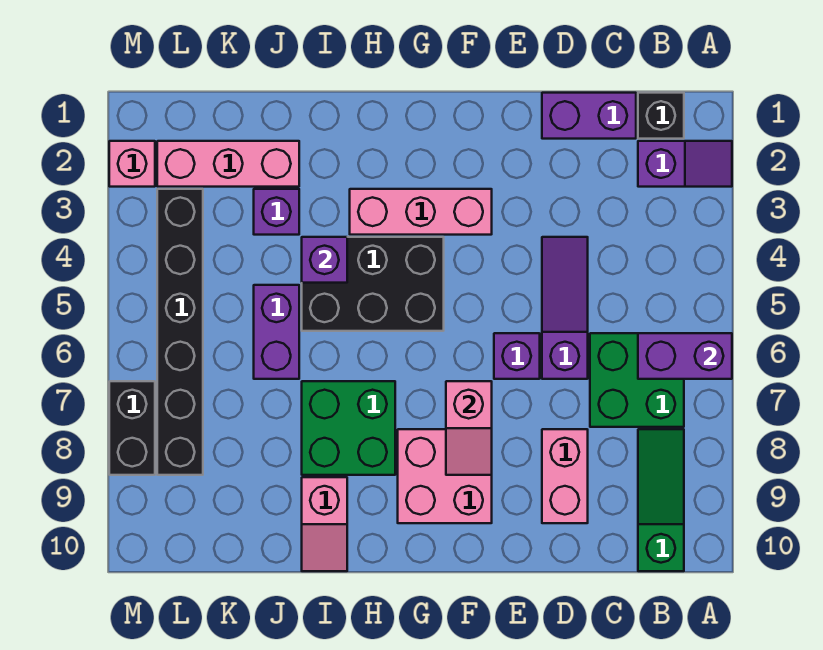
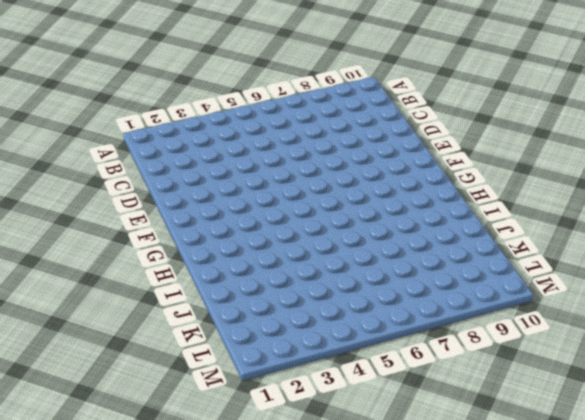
none -> purple slope A2:B2 level 1 top B
none -> black brick B1 level 1
none -> green brick B6:C7 level 1

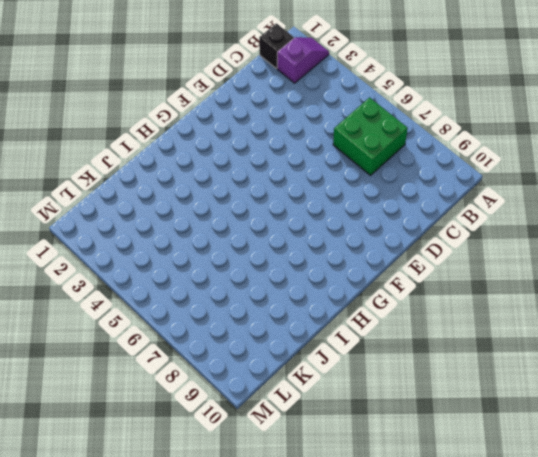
none -> green slope B8:B10 level 1 top 10
none -> purple brick C1:D1 level 1
none -> purple slope D4:D6 level 1 top 6

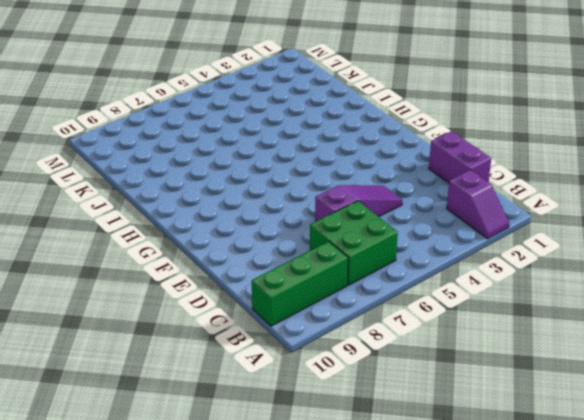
green brick B8:B10 level 1 -> green slope B8:B10 level 1 top 10
none -> black brick B1 level 1
none -> pink brick D8:D9 level 1
none -> purple brick E6 level 1

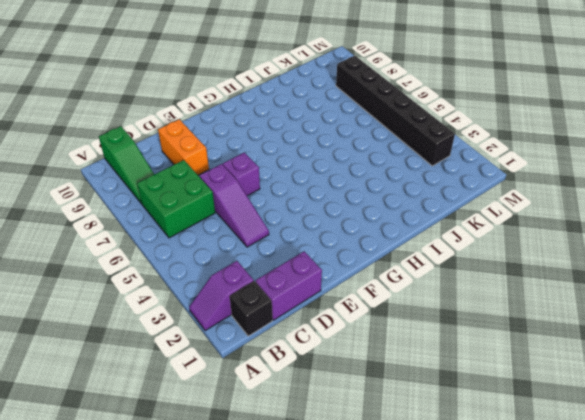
orange brick D8:D9 level 1 -> pink brick D8:D9 level 1
none -> pink brick F3:H3 level 1
none -> pink brick F8:G9 level 1
none -> black brick G4:I5 level 1

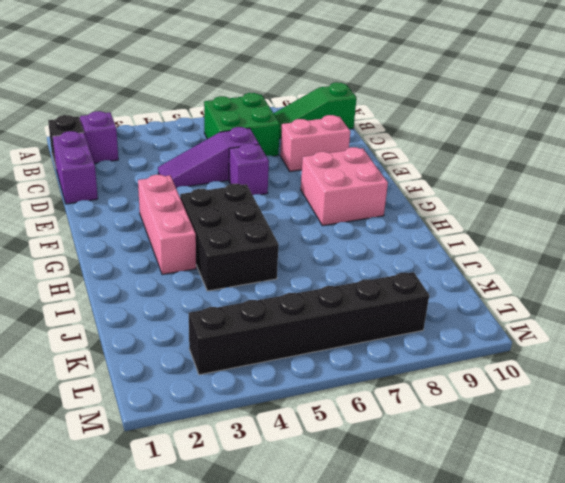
none -> green brick H7:I8 level 1
none -> pink slope I9:I10 level 1 top 9
none -> pink brick J2:L2 level 1

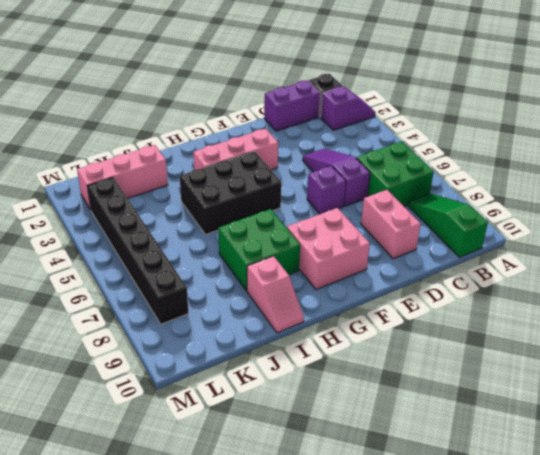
none -> purple brick J3 level 1
none -> purple brick J5:J6 level 1
none -> pink brick M2 level 1

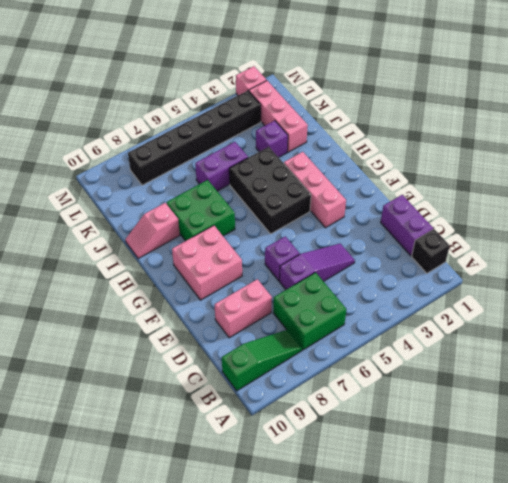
none -> purple slope A2:B2 level 1 top B
none -> black brick M7:M8 level 1
none -> purple brick A6:B6 level 2

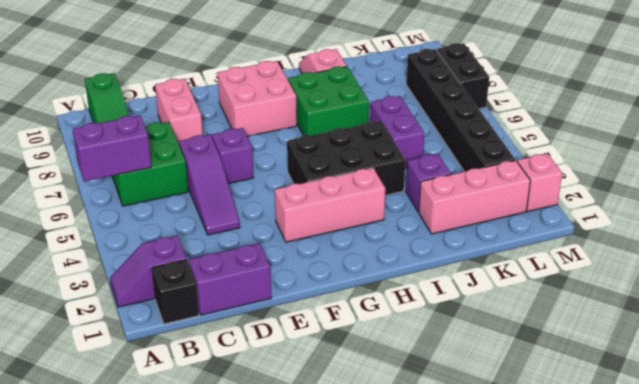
none -> pink slope F7:F8 level 2 top 7
none -> purple brick I4 level 2

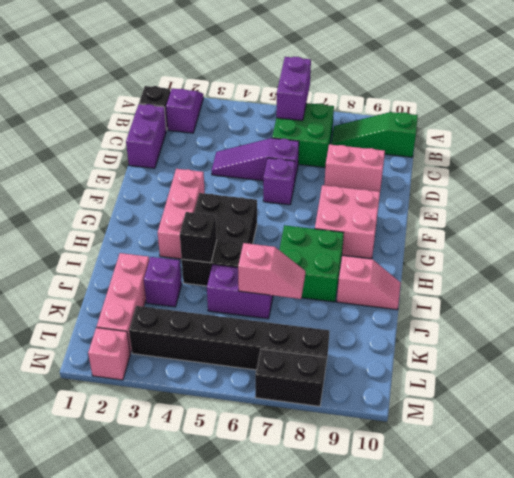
black brick I4 level 2 -> purple brick I4 level 2
pink slope J6:J7 level 2 top 6 -> pink slope F7:F8 level 2 top 7

